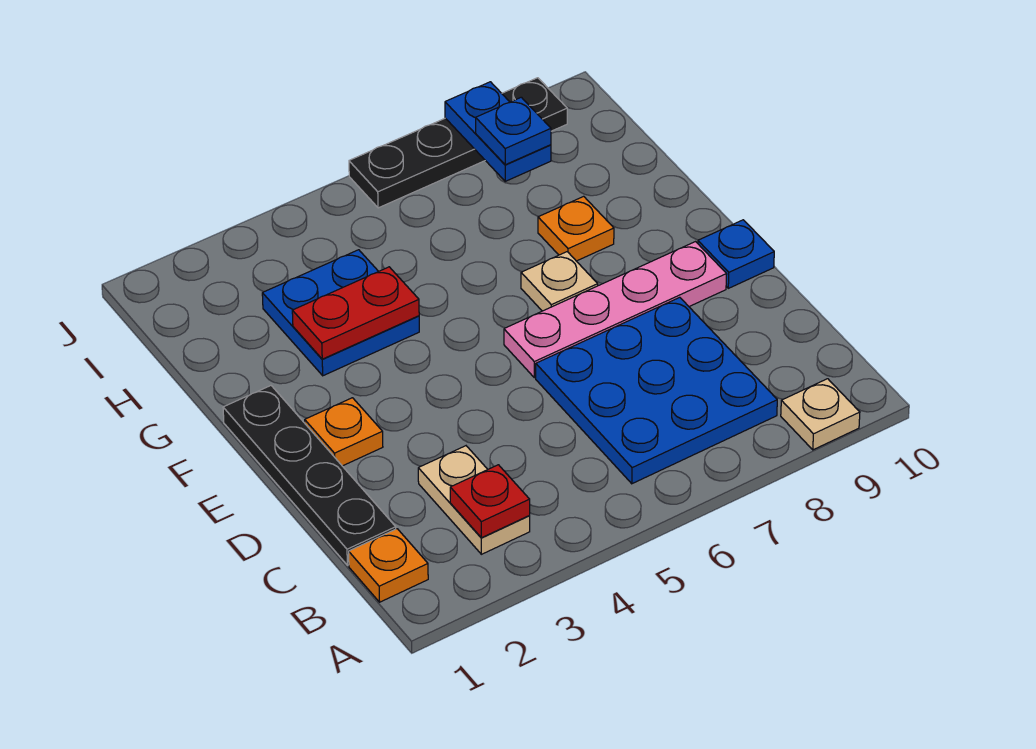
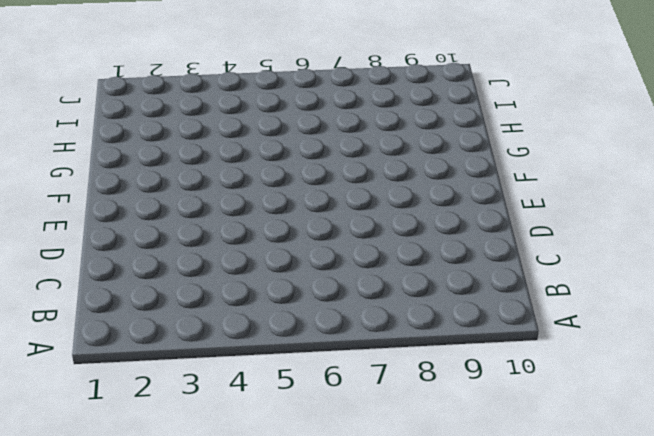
none -> tan plate A9 level 1
none -> orange plate B1 level 1
none -> tan plate B3:C3 level 1

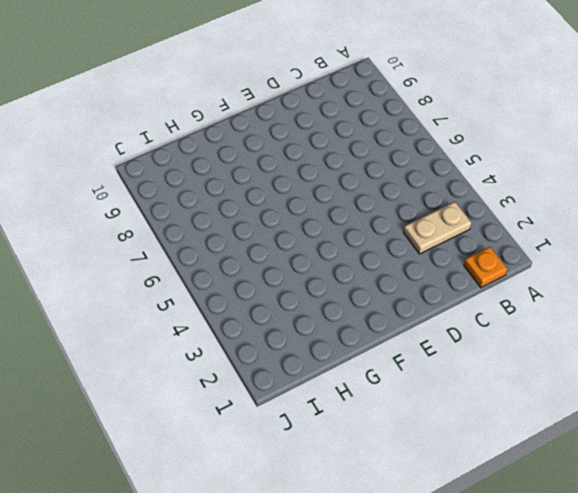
none -> tan plate A9 level 1
none -> blue plate B6:D8 level 1
none -> black plate C1:F1 level 1

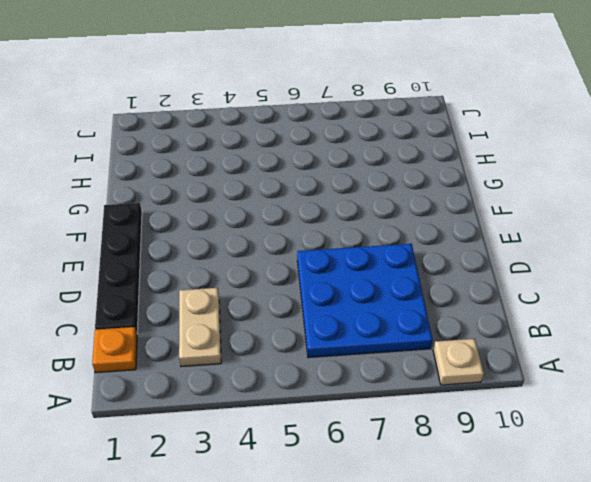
none -> orange plate E2 level 1
none -> pink plate E6:E9 level 1
none -> blue plate E10 level 1

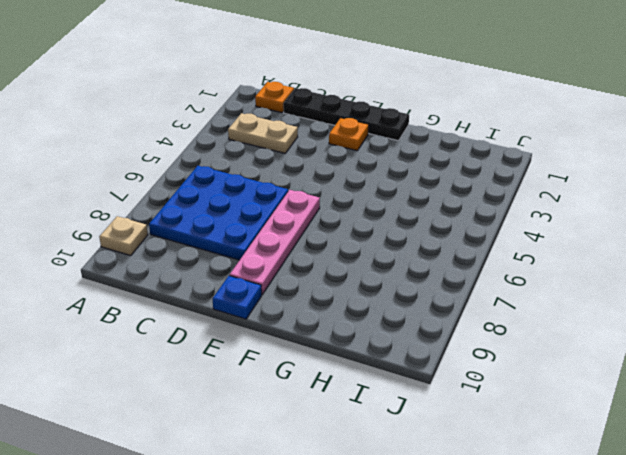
none -> tan plate F7 level 1
none -> blue plate G3:H4 level 1
none -> orange plate G8 level 1

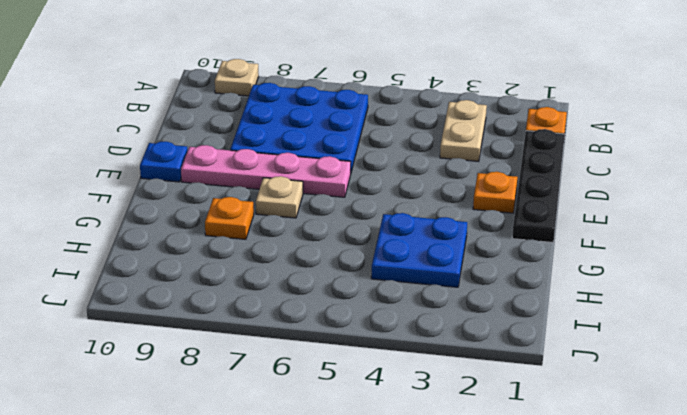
none -> black plate J6:J9 level 1
none -> red plate B3 level 2
none -> red plate G3:G4 level 2

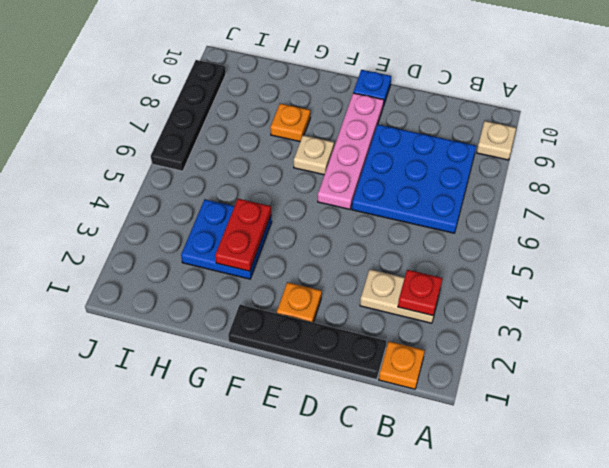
none -> blue plate I8:J8 level 2
none -> blue plate I8 level 3

